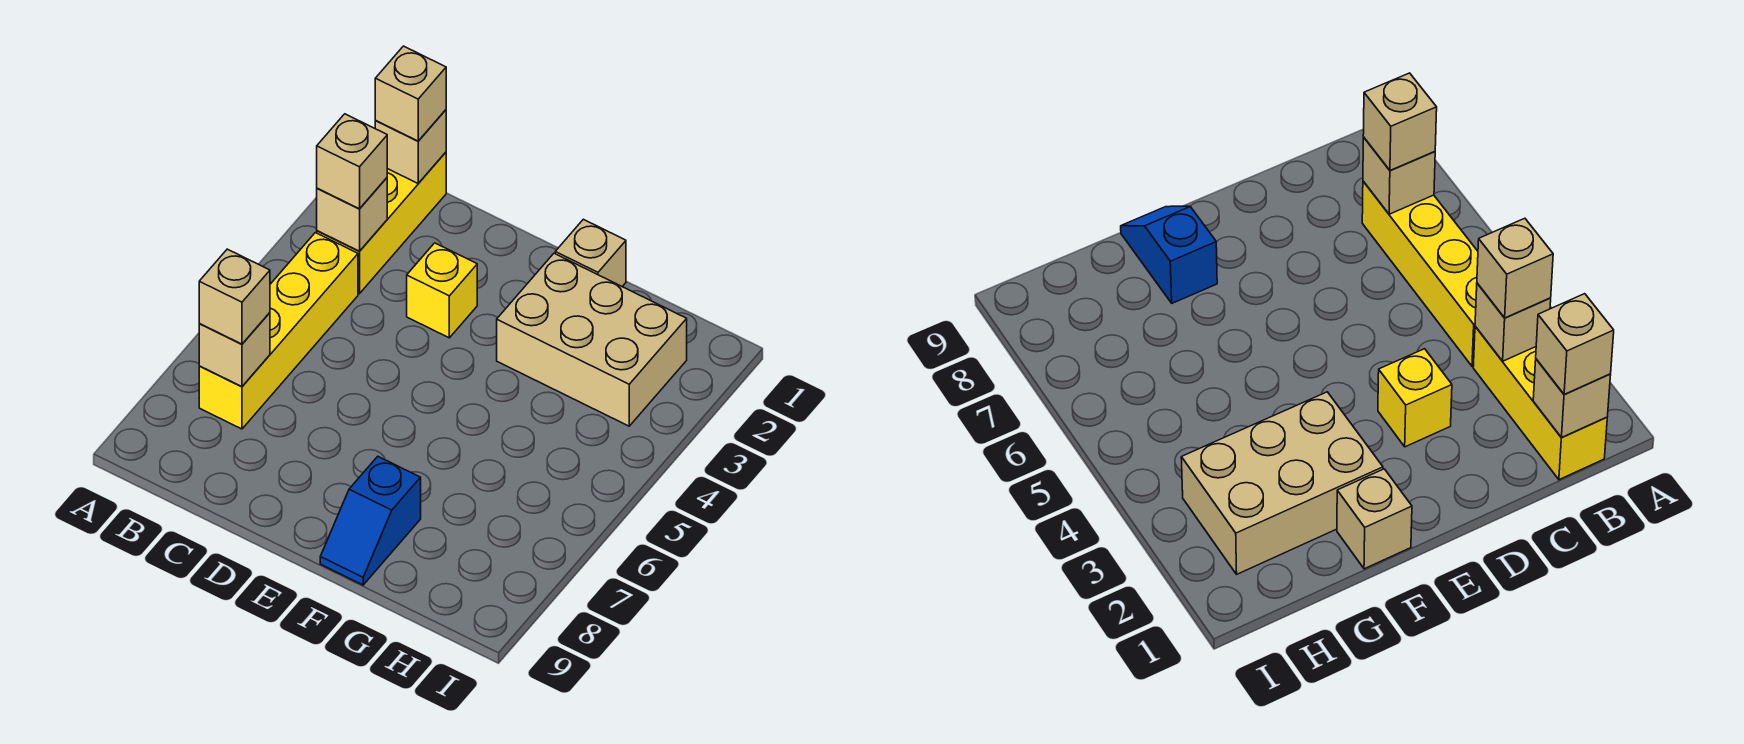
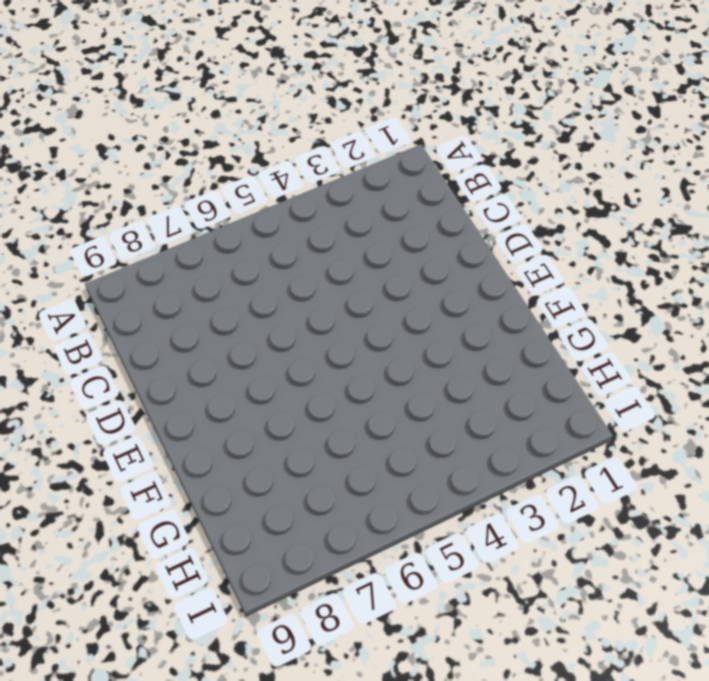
none -> yellow brick B1:B3 level 1
none -> yellow brick B4:B7 level 1
none -> yellow brick D3 level 1

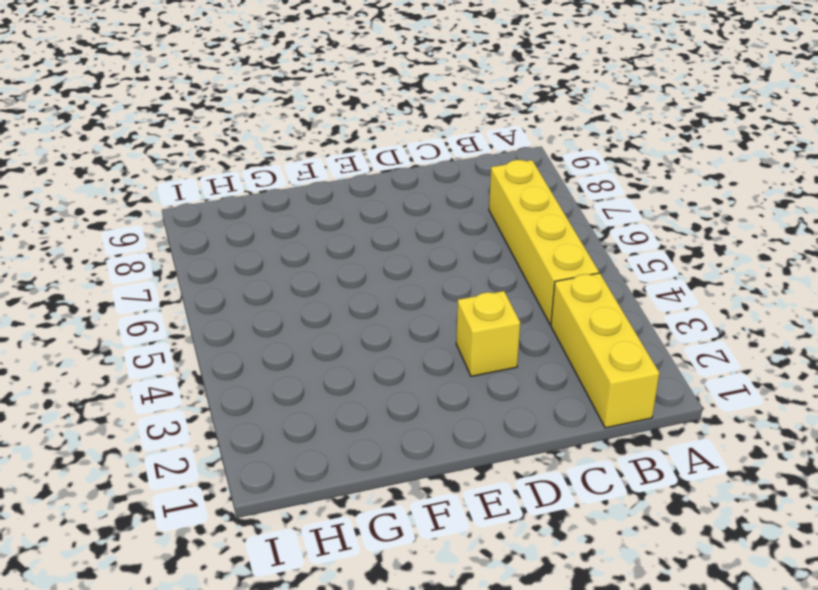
none -> tan brick F1 level 1
none -> tan brick F2:H3 level 1
none -> blue slope F8:F9 level 1 top 8

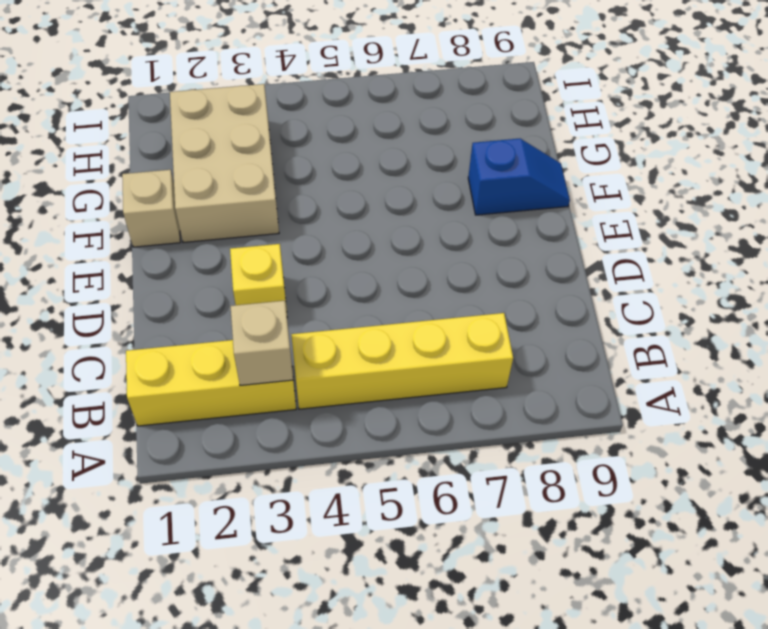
none -> tan brick B1 level 2
none -> tan brick B7 level 2
none -> tan brick B1 level 3

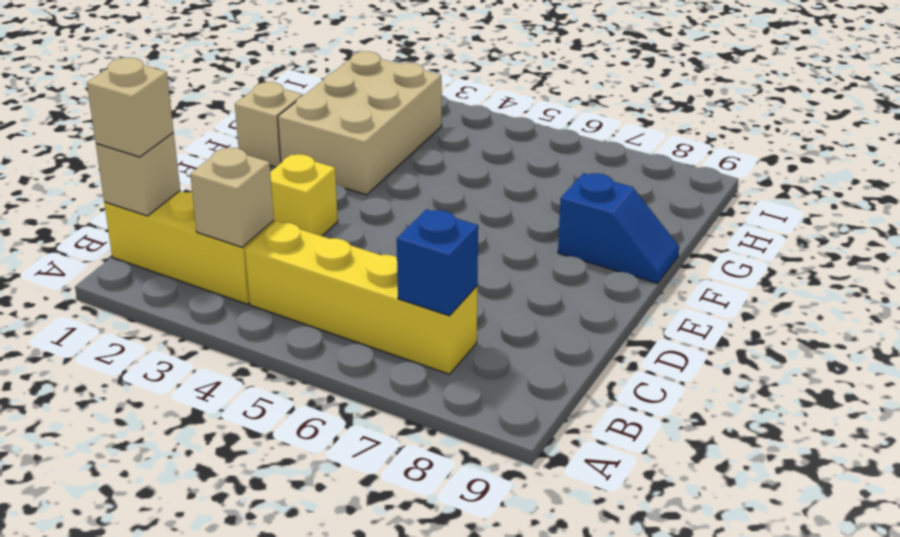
blue brick B7 level 2 -> tan brick B7 level 2
none -> tan brick B3 level 3
none -> tan brick B7 level 3

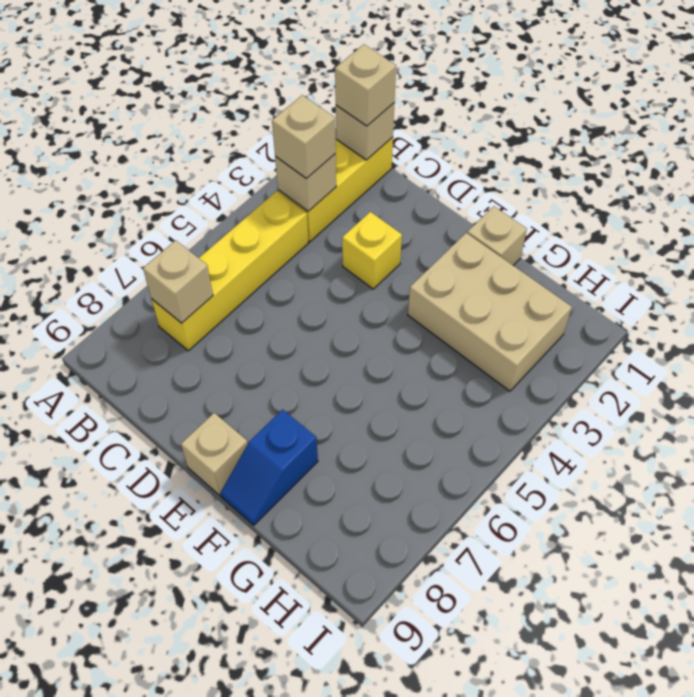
tan brick E9 level 1 -> tan brick B7 level 3

